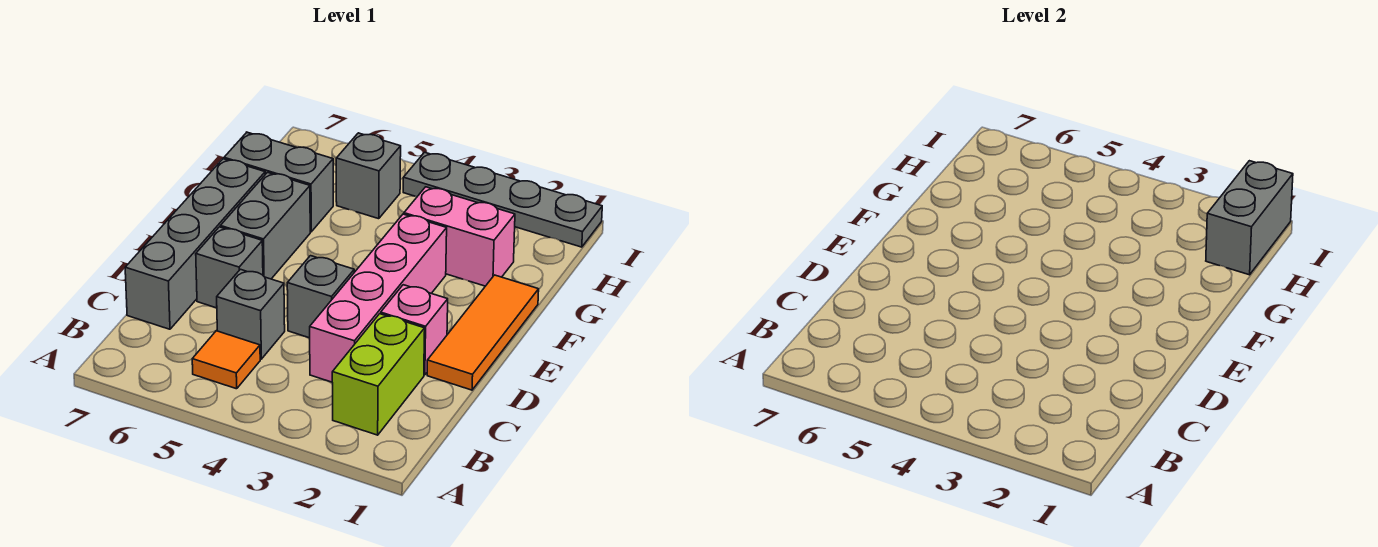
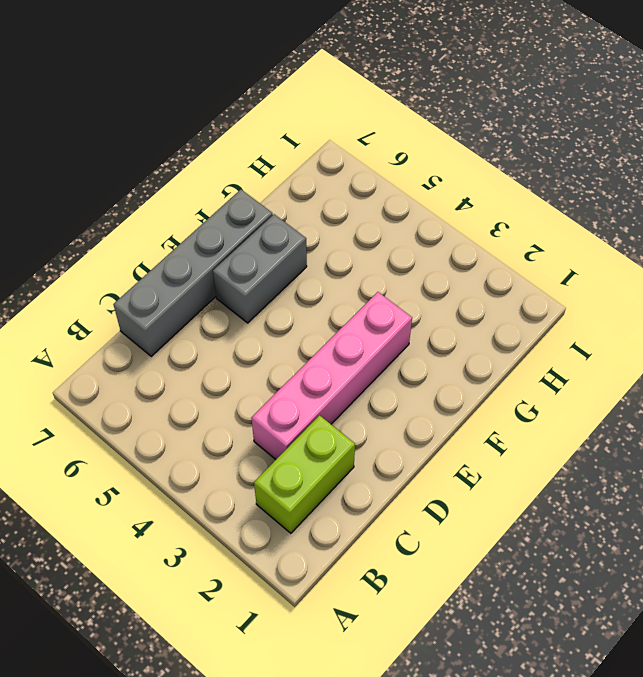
none -> orange tile B5 level 1
none -> grey brick C5 level 1
none -> orange tile D1:F1 level 1

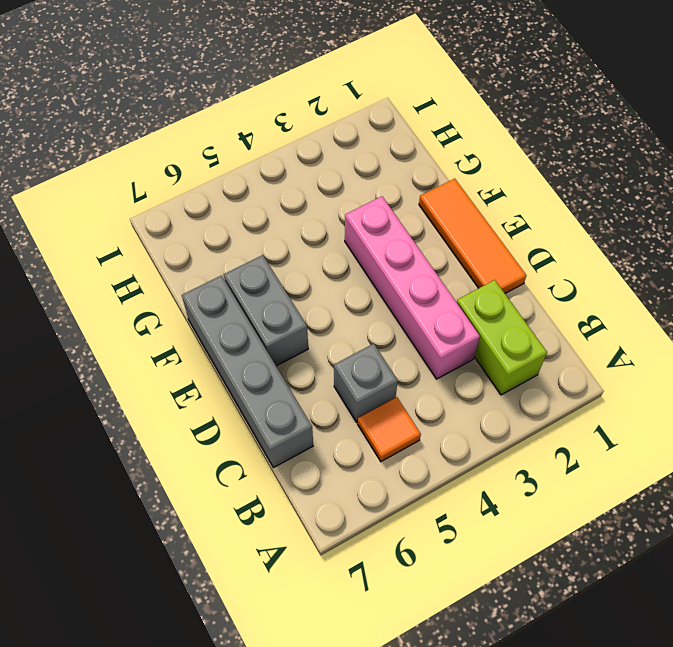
none -> pink brick D2 level 1
none -> grey brick D4 level 1
none -> grey brick D6 level 1

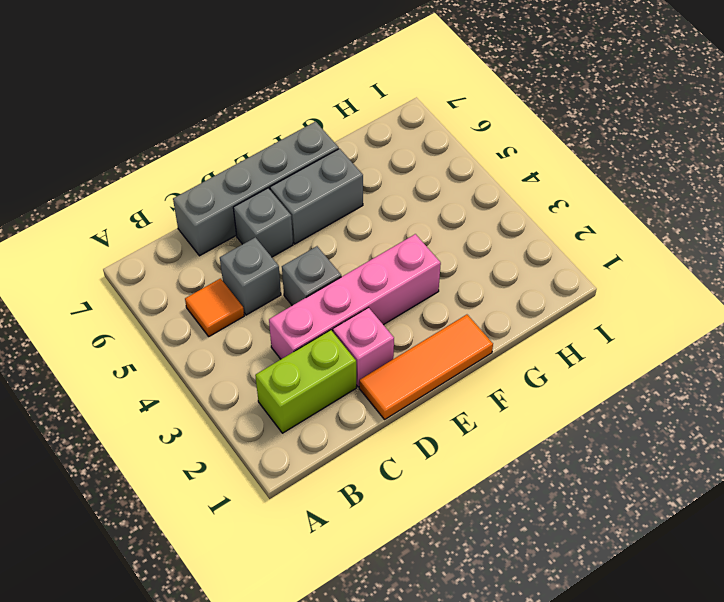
none -> pink brick G2:G3 level 1
none -> grey brick G6:G7 level 1
none -> grey brick H5 level 1

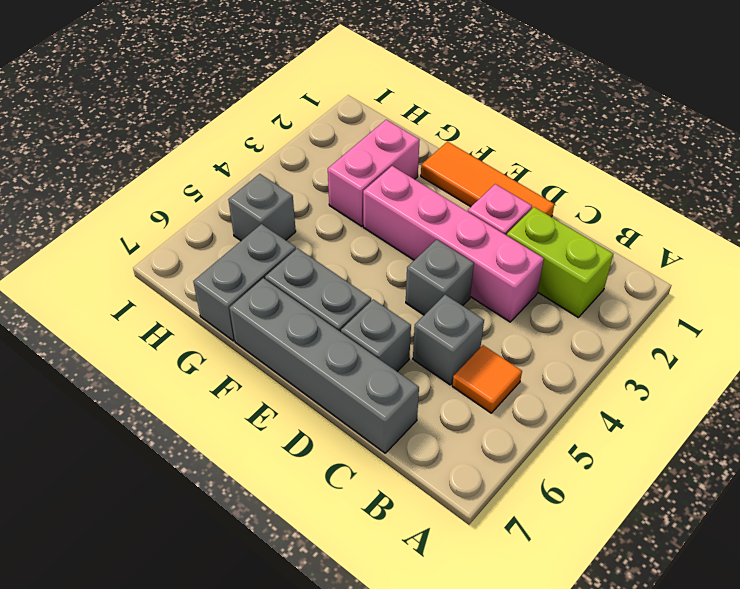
none -> grey plate I1:I4 level 1
none -> grey brick H1:I1 level 2

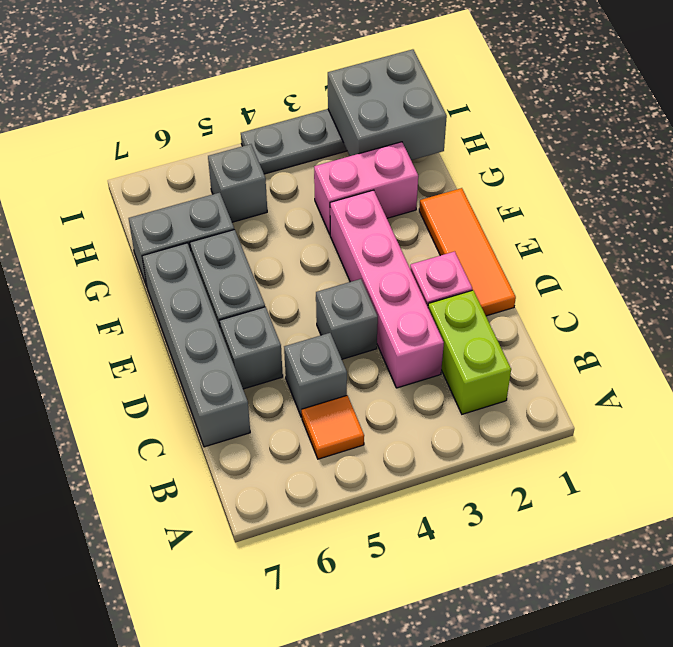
grey brick H1:I2 level 2 -> grey brick H1:I1 level 2

